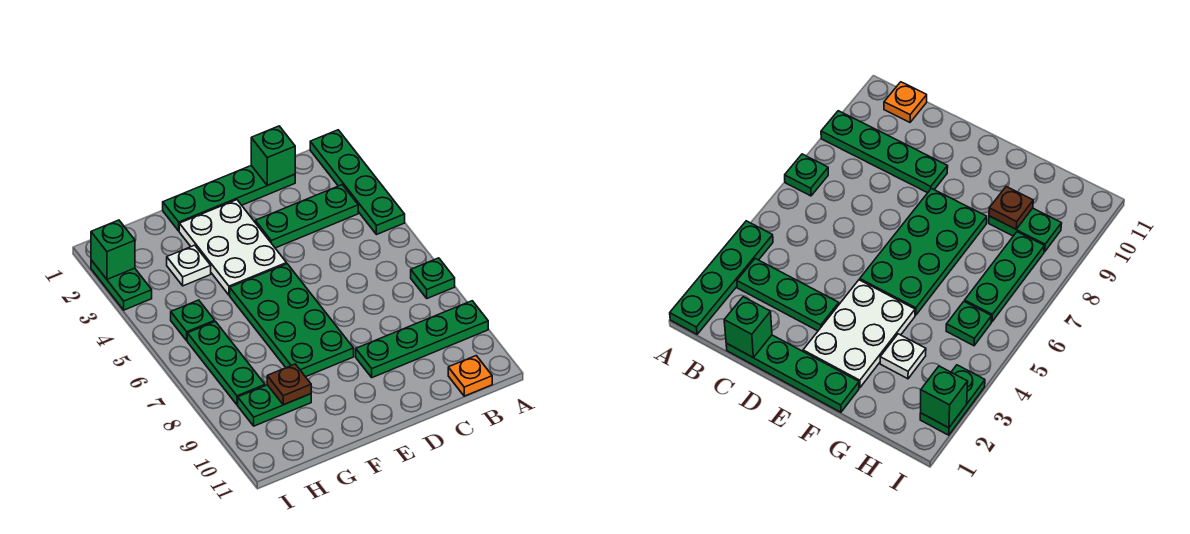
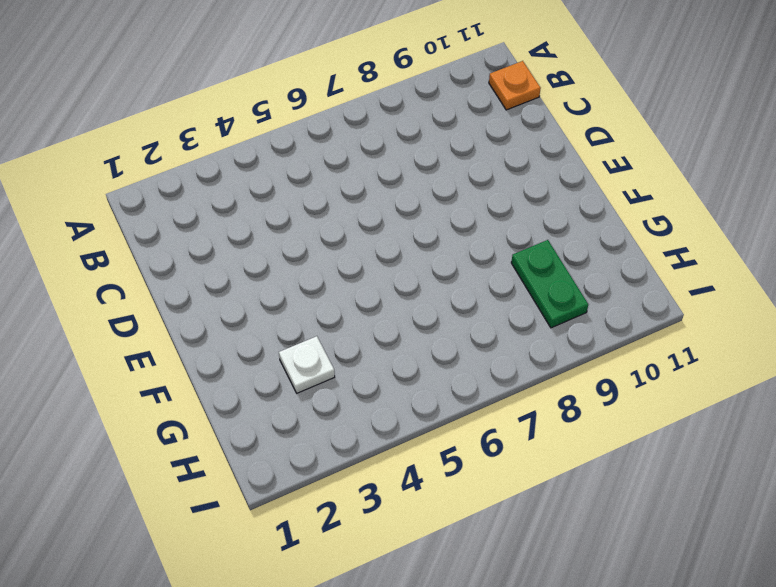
none -> green plate A1:A4 level 1
none -> green plate A7 level 1
none -> green plate A9:D9 level 1

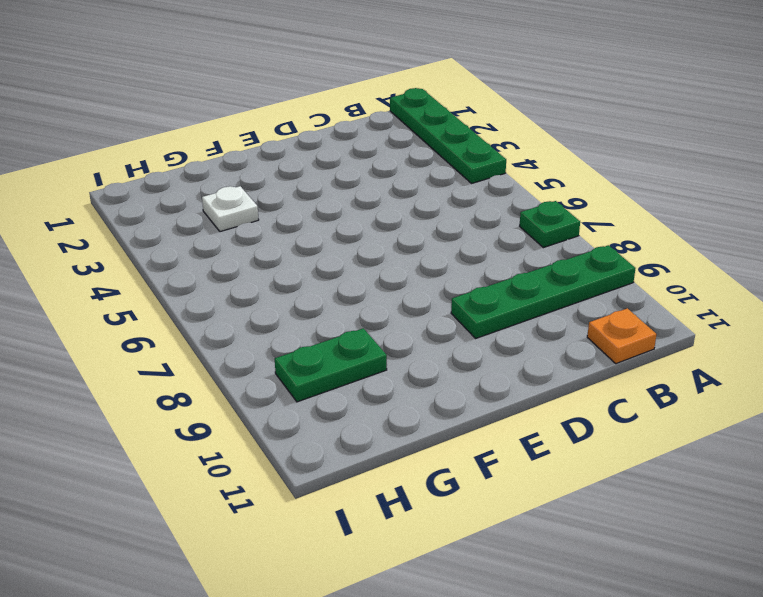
none -> green plate B3:D3 level 1
none -> green plate C1:F1 level 1
none -> white plate E2:F4 level 1

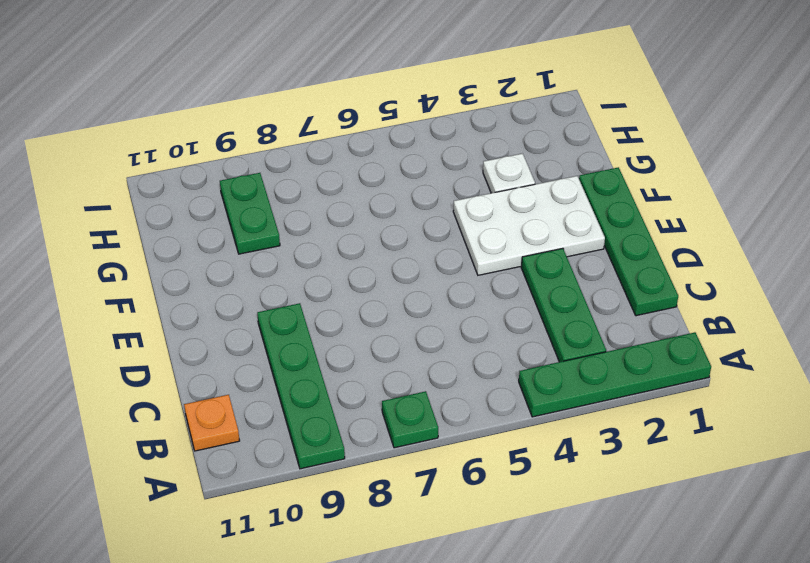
none -> green plate E5:F8 level 1
none -> green plate H5 level 1
none -> green plate H6:H8 level 1

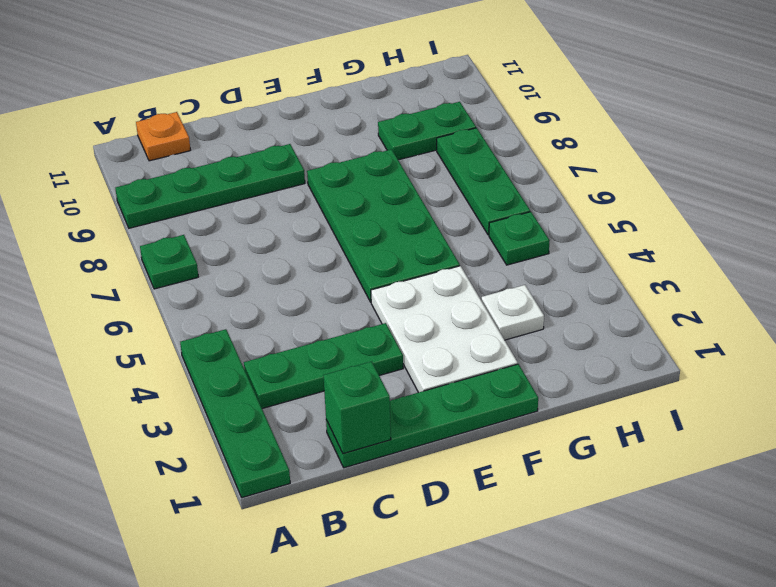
none -> green plate I2:I3 level 1
none -> brown plate G9 level 2
none -> green brick I2 level 2

